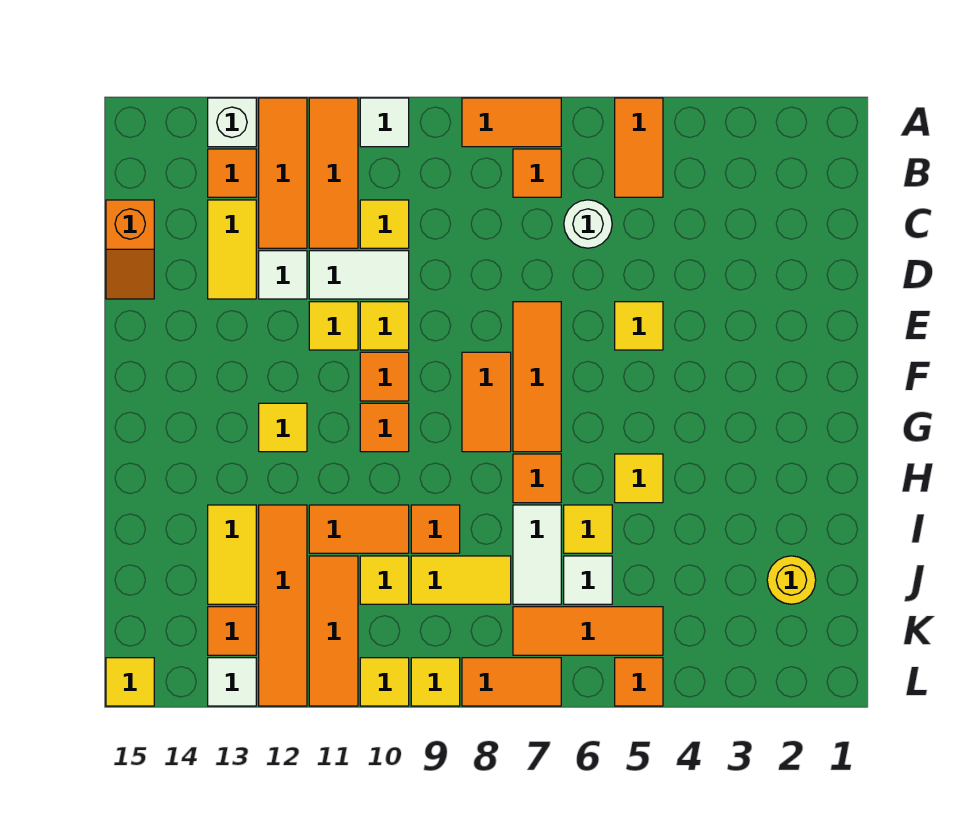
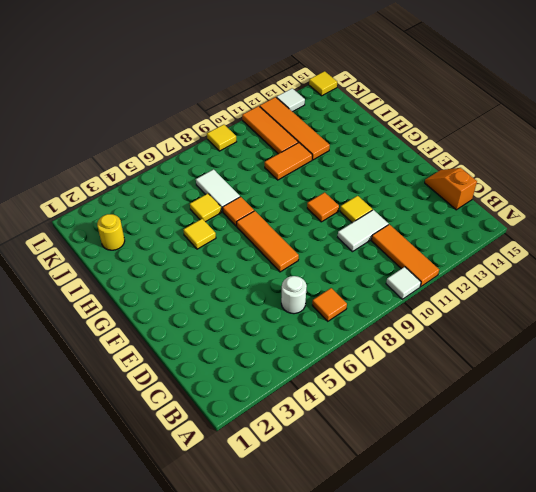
none -> orange tile A5:B5 level 1
none -> orange tile A7:A8 level 1
none -> orange tile A12:C12 level 1
none -> white brick A13 level 1

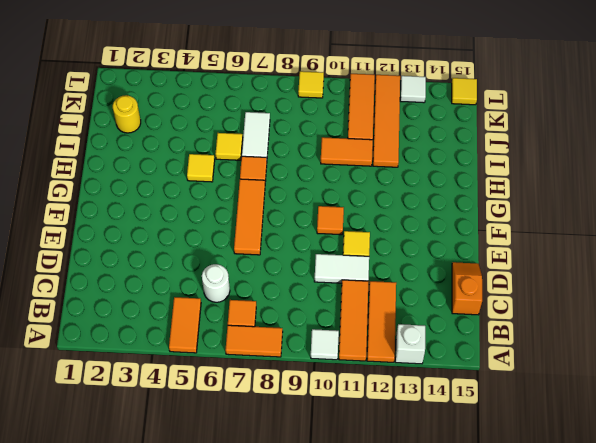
none -> orange tile B13 level 1
none -> yellow tile C10 level 1
none -> yellow tile C13:D13 level 1
none -> white tile D12 level 1

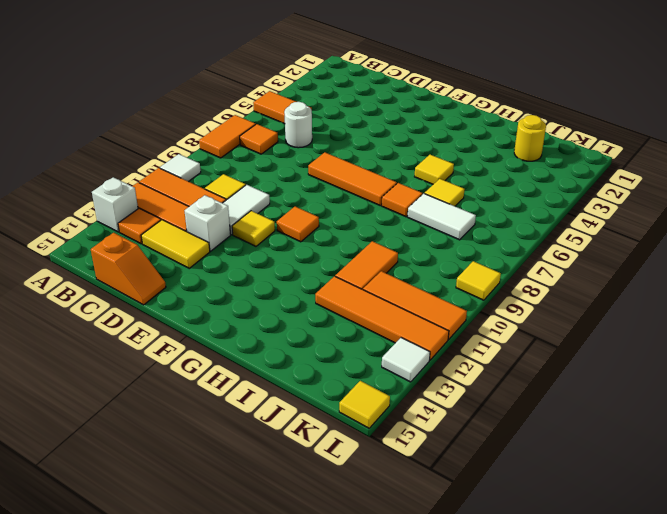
white brick D12 level 1 -> white tile D12 level 1
none -> yellow tile E5 level 1
none -> yellow tile E10 level 1
none -> orange tile F8:G8 level 1
none -> orange tile G10 level 1

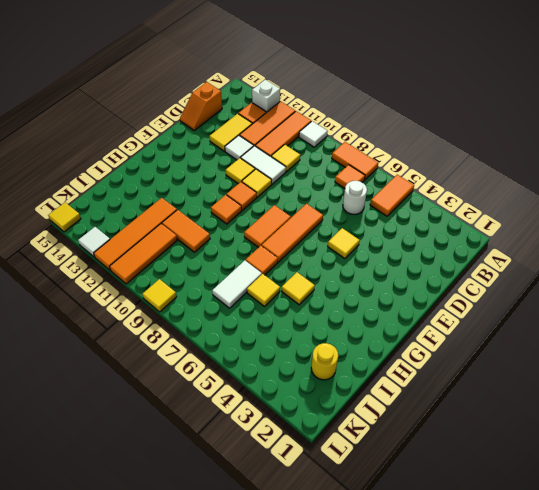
none -> yellow tile G12 level 1
none -> orange tile I9 level 1
none -> yellow tile I13:J13 level 1
none -> white tile J6 level 1

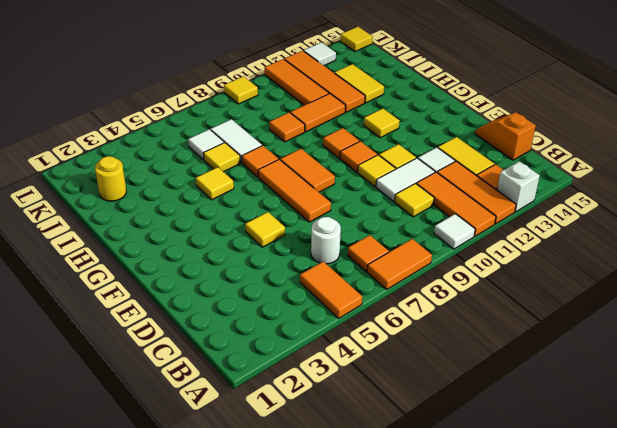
none -> yellow tile J8:J9 level 1
none -> yellow tile J10 level 1
none -> orange tile K5:K7 level 1
none -> orange tile K13 level 1

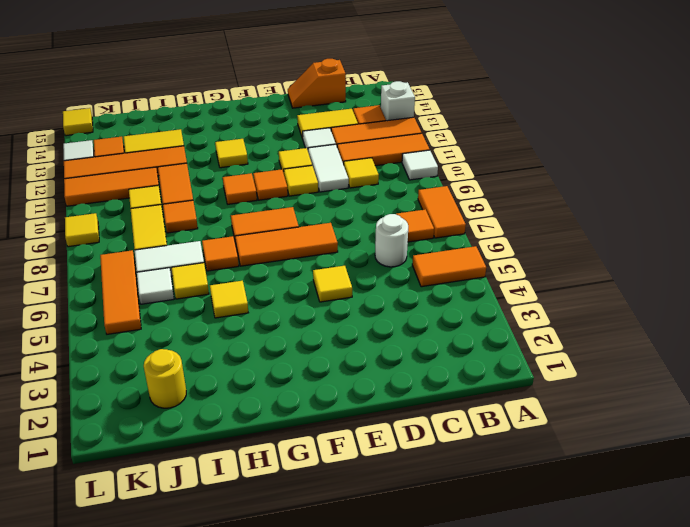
none -> orange tile L5 level 1
none -> orange tile L7:L8 level 1
none -> yellow tile L10 level 1

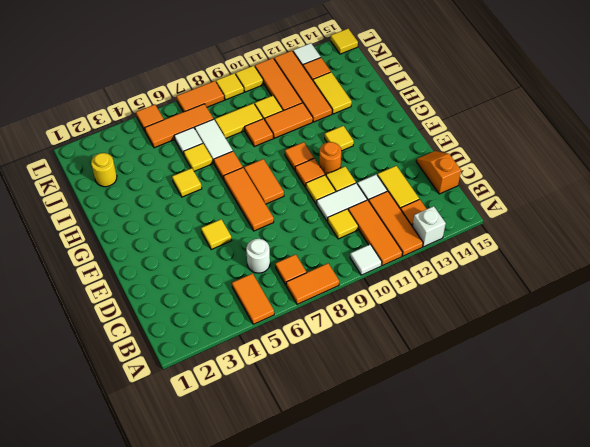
orange round brick F11 level 1 -> none

